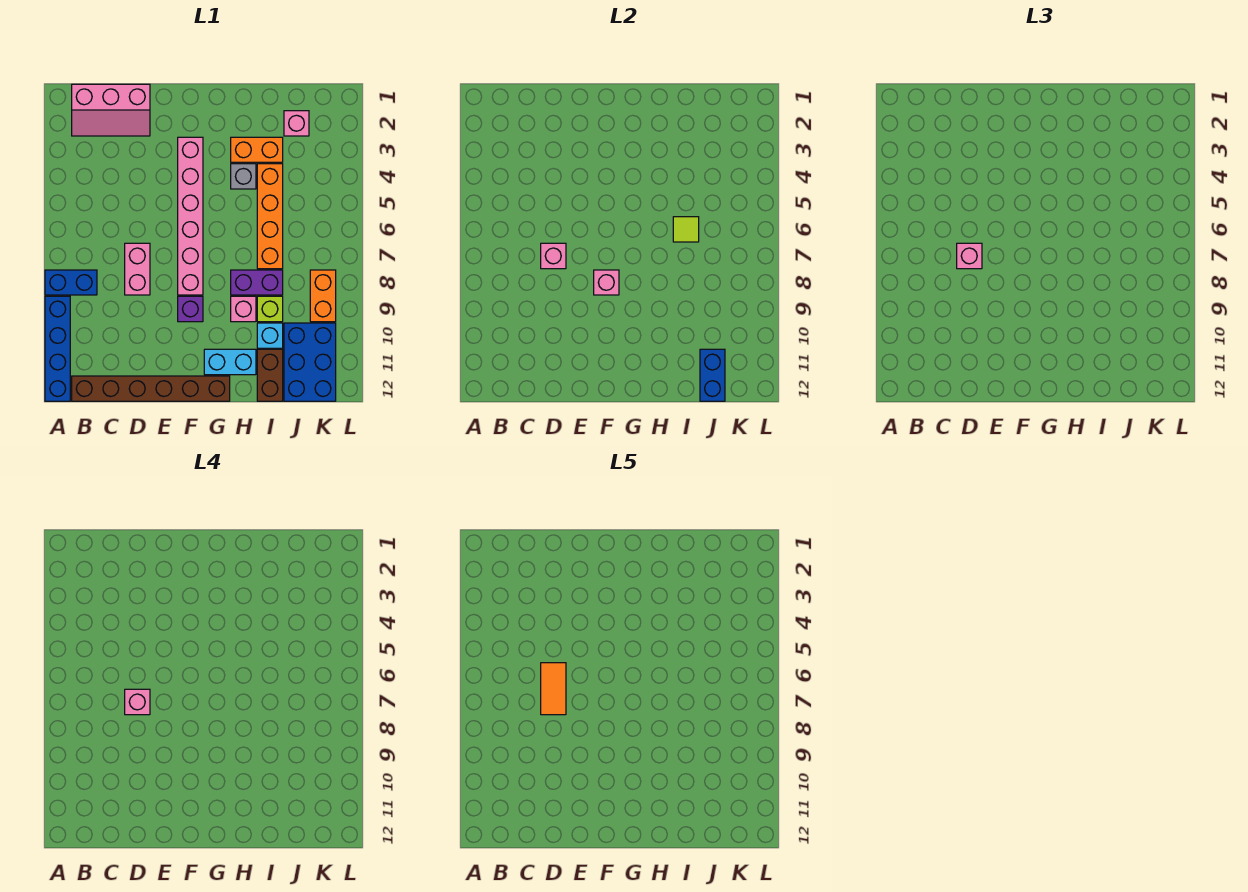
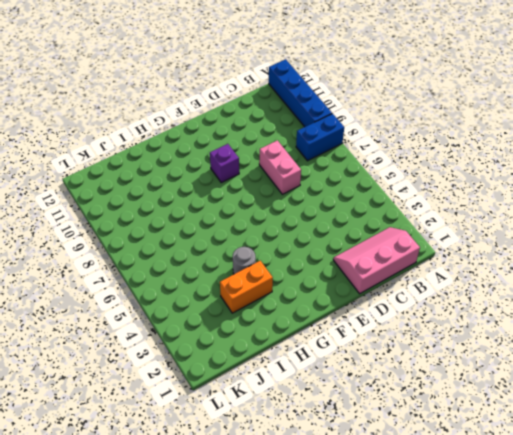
grey round brick H4 level 1 -> grey brick H4 level 1
none -> brown brick B12:G12 level 1
none -> pink brick F3:F8 level 1
none -> cyan brick G11:H11 level 1

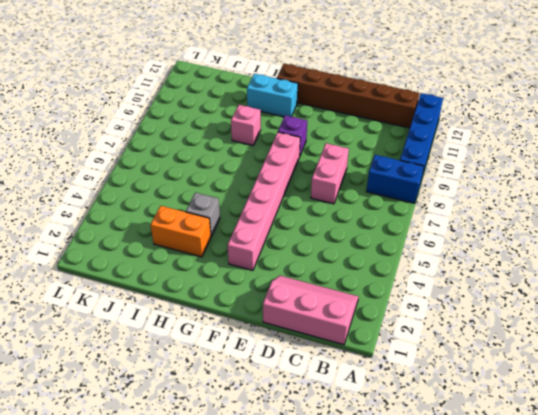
none -> purple brick H8:I8 level 1
none -> orange brick I4:I7 level 1
none -> lime brick I9 level 1

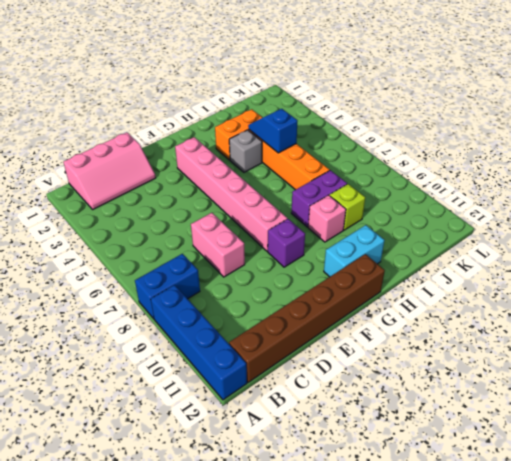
blue slope I4:I5 level 2 top 5 -> none
none -> cyan brick I10 level 1
none -> brown brick I11:I12 level 1
none -> pink brick J2 level 1

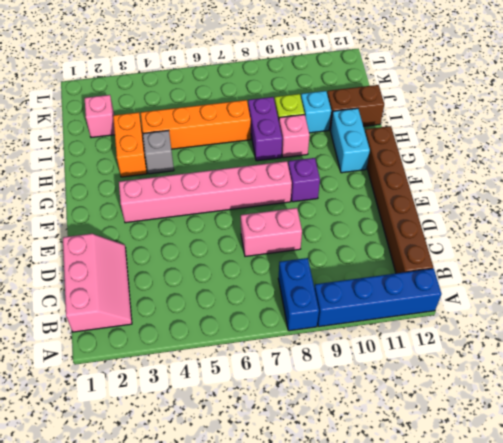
none -> blue brick J10:K12 level 1
none -> orange brick K8:K9 level 1
none -> pink brick D7 level 2

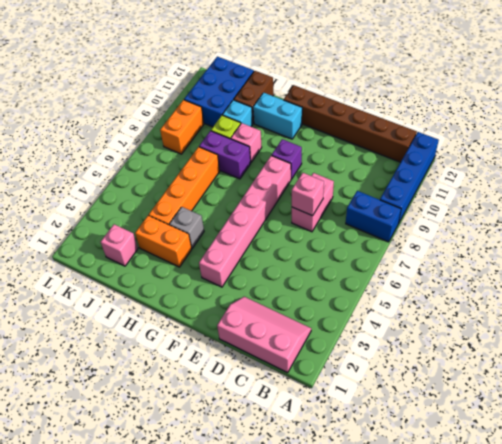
none -> pink brick F8 level 2
none -> lime tile I6 level 2
none -> blue brick J11:J12 level 2

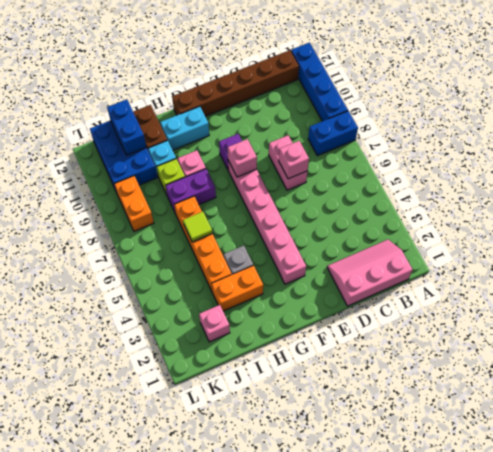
none -> pink brick D7 level 3
none -> pink brick D7 level 4
none -> orange tile D6:D7 level 5

